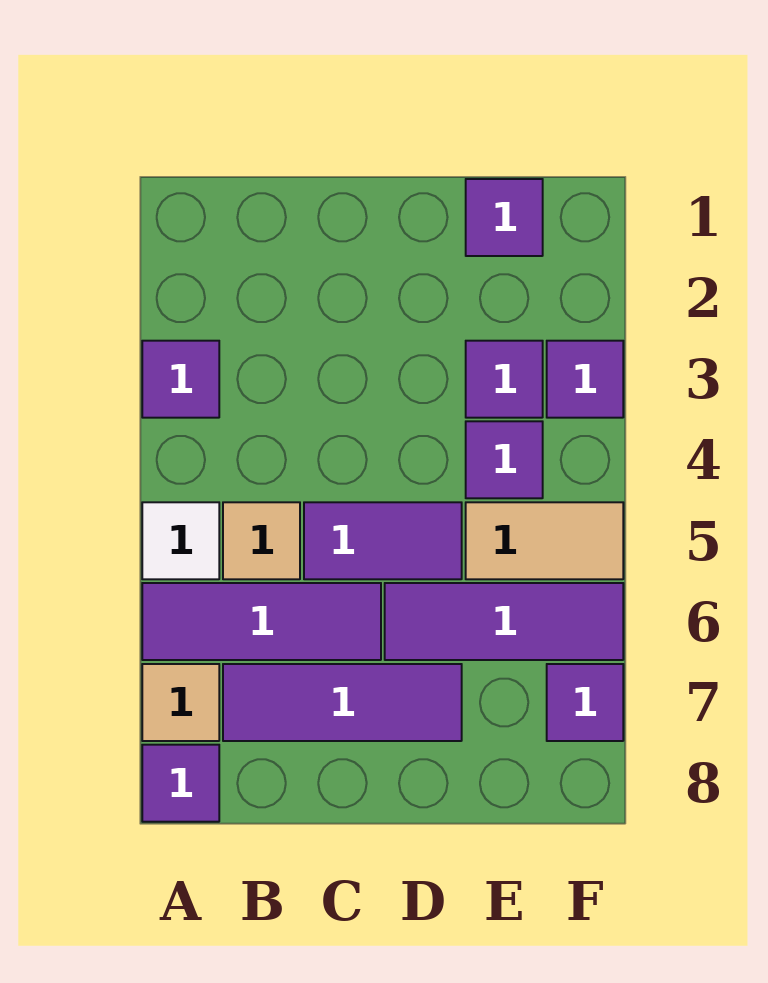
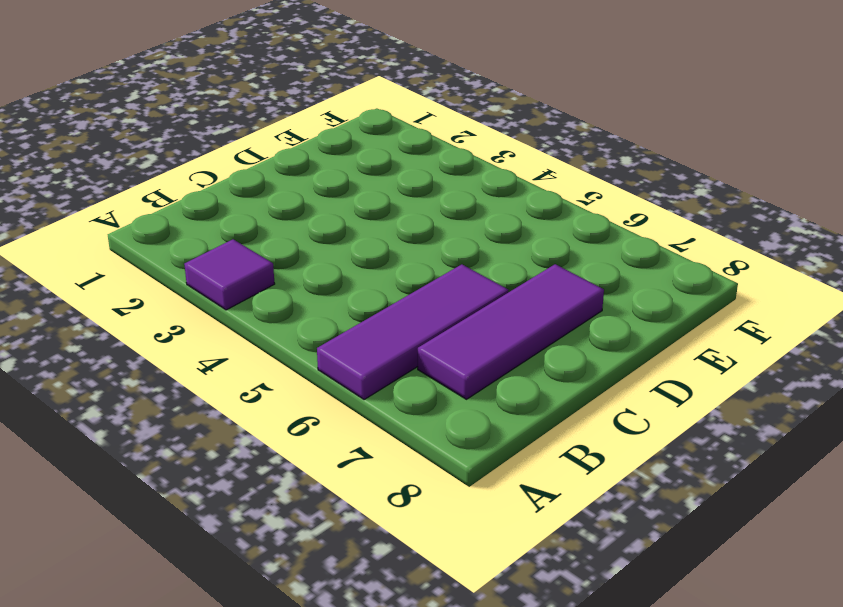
none -> white tile A5 level 1
none -> tan tile A7 level 1
none -> purple tile A8 level 1

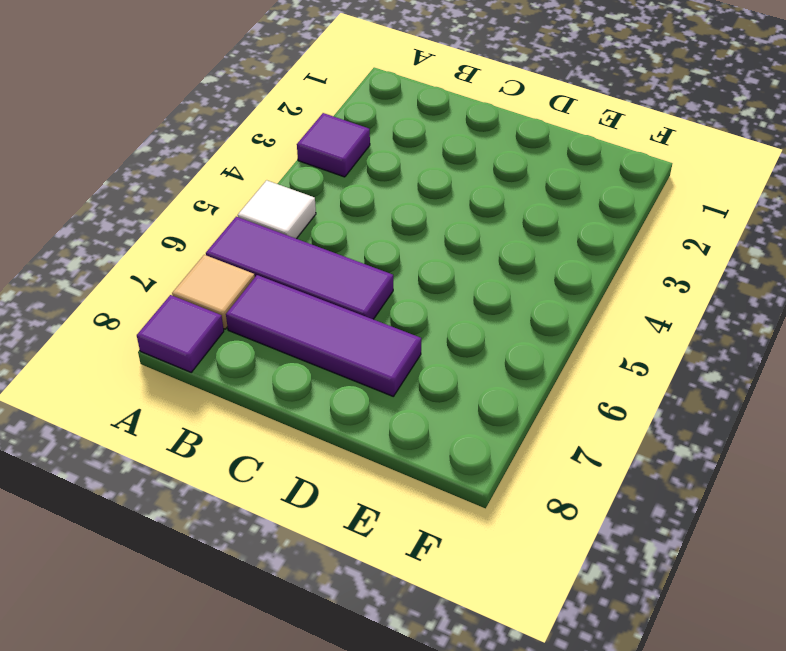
none -> tan tile B5 level 1
none -> purple tile C5:D5 level 1
none -> purple tile D6:F6 level 1

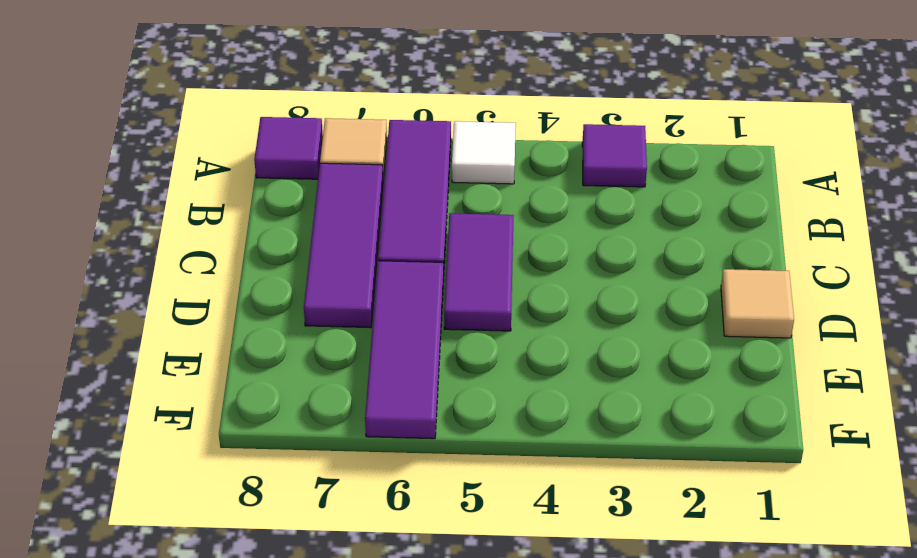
tan tile D1 level 1 -> tan tile B5 level 1
none -> purple tile E1 level 1
none -> purple tile E3 level 1
none -> purple tile E4 level 1

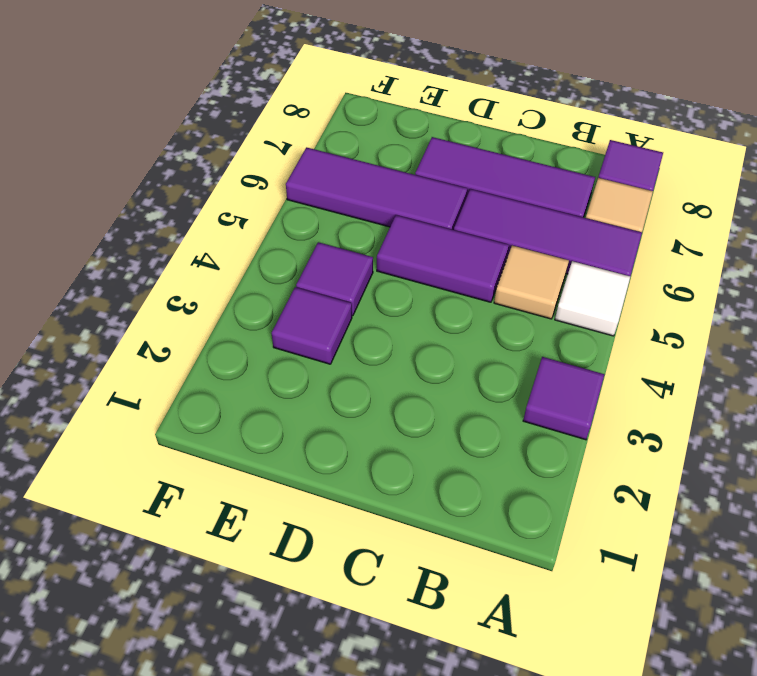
none -> purple tile E1 level 1
none -> tan tile E5:F5 level 1
none -> purple tile F3 level 1

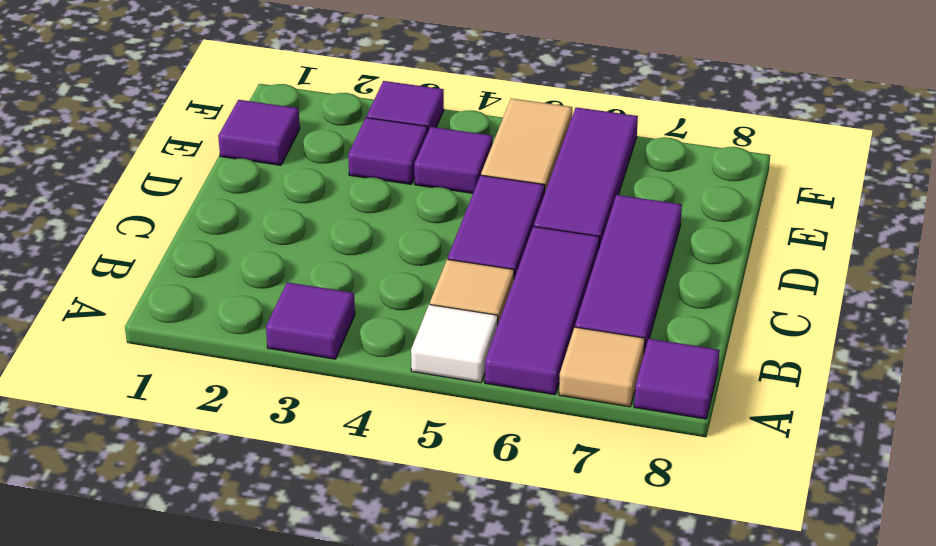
none -> purple tile F7 level 1

